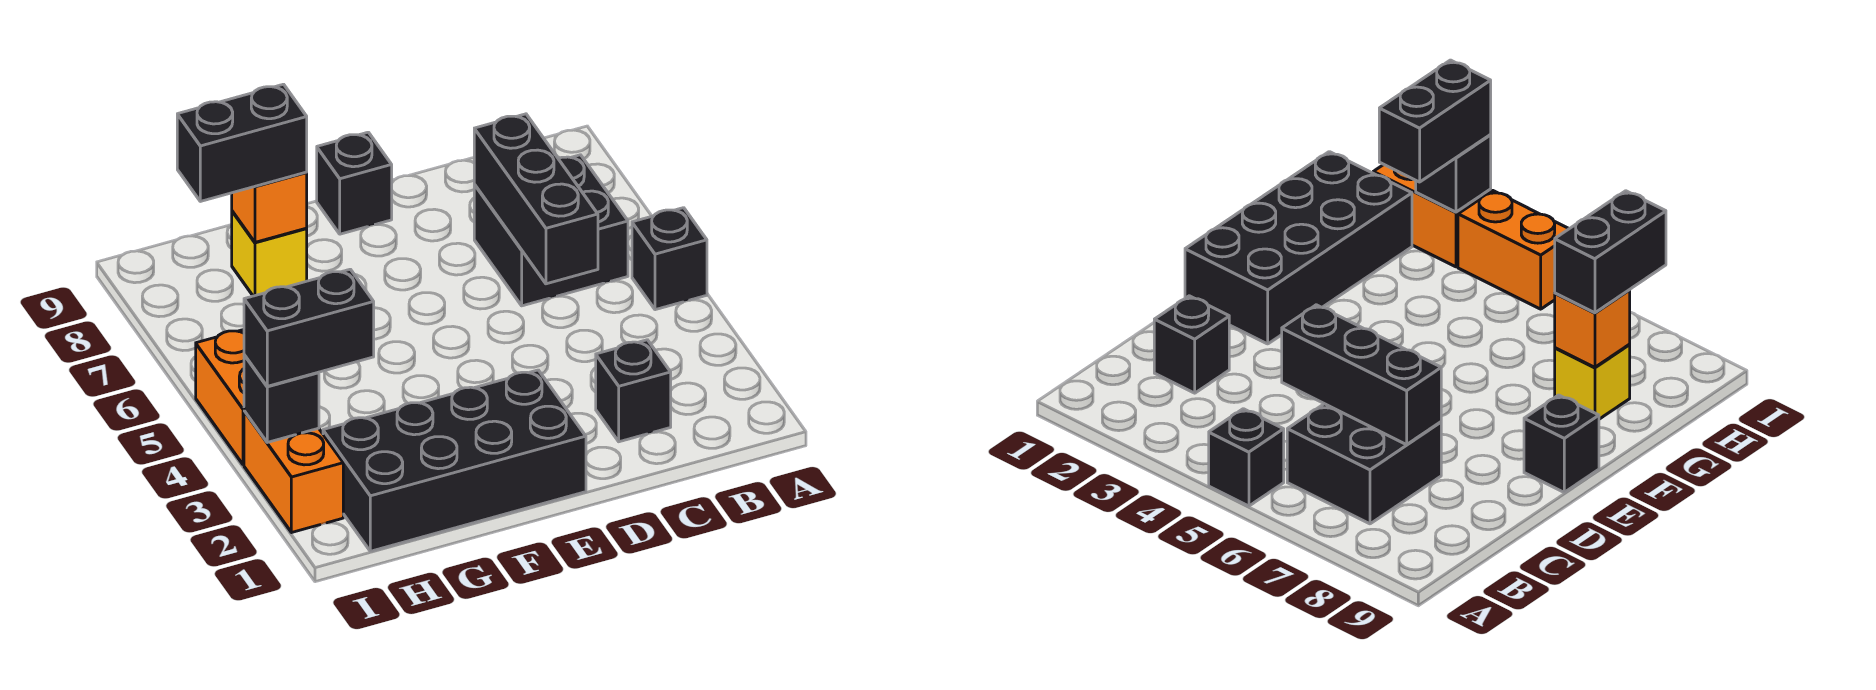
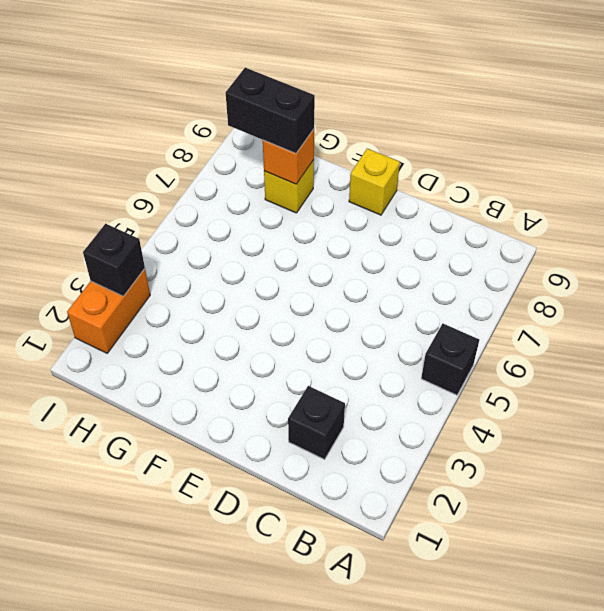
yellow brick E9 level 1 -> black brick E9 level 1
none -> black brick B6:C7 level 1
none -> black brick E1:H2 level 1
none -> orange brick I4:I5 level 1

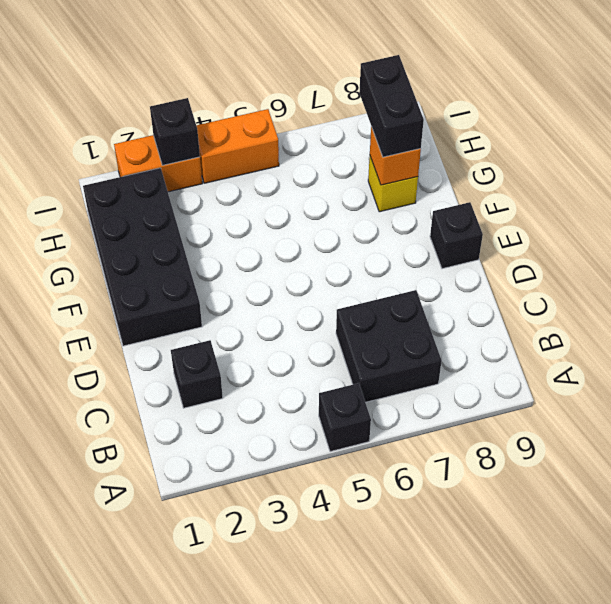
none -> black brick C5:C7 level 2
none -> black brick H3:I3 level 3

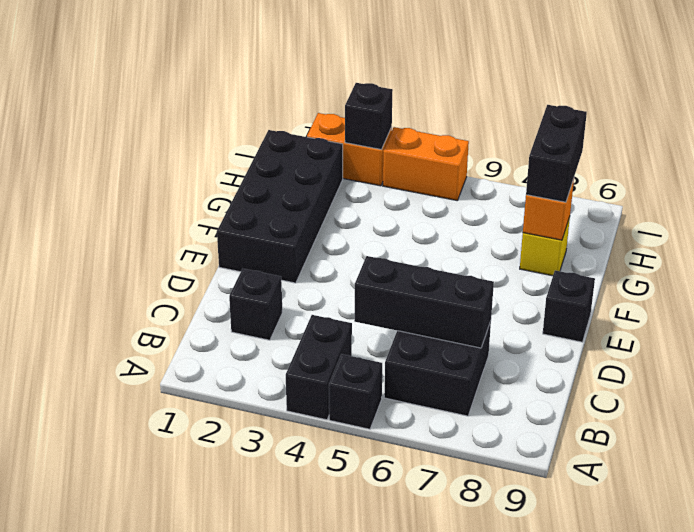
black brick A4:B4 level 1 -> black brick H3:I3 level 3

